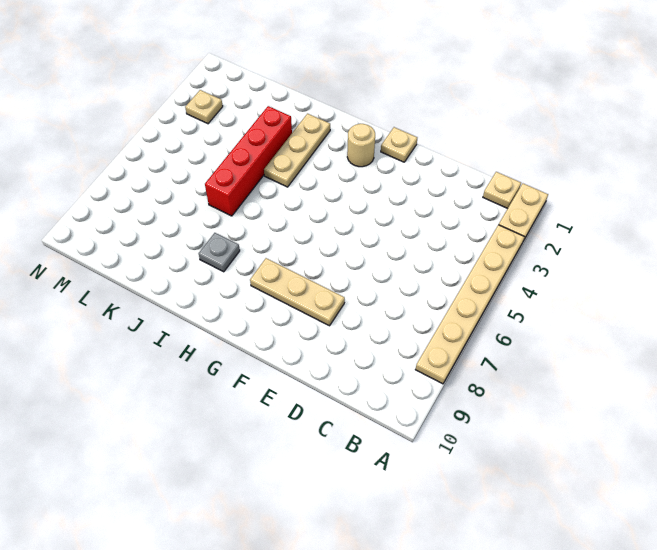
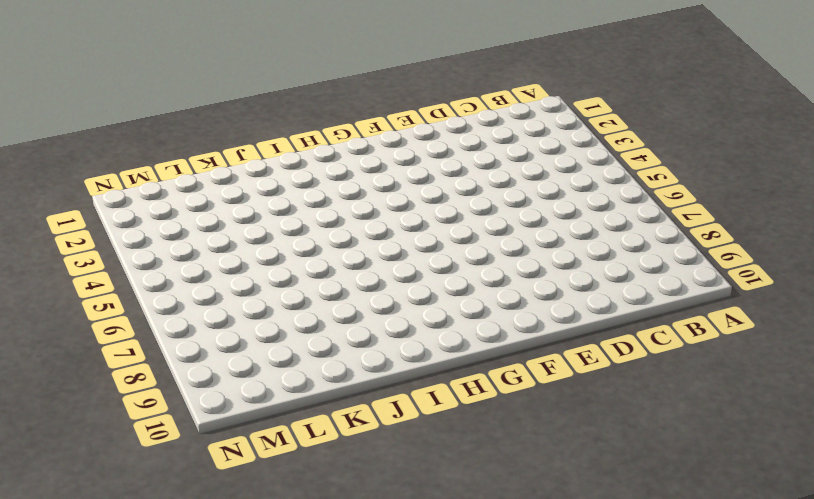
none -> tan plate A1:A2 level 1
none -> tan plate A3:A8 level 1

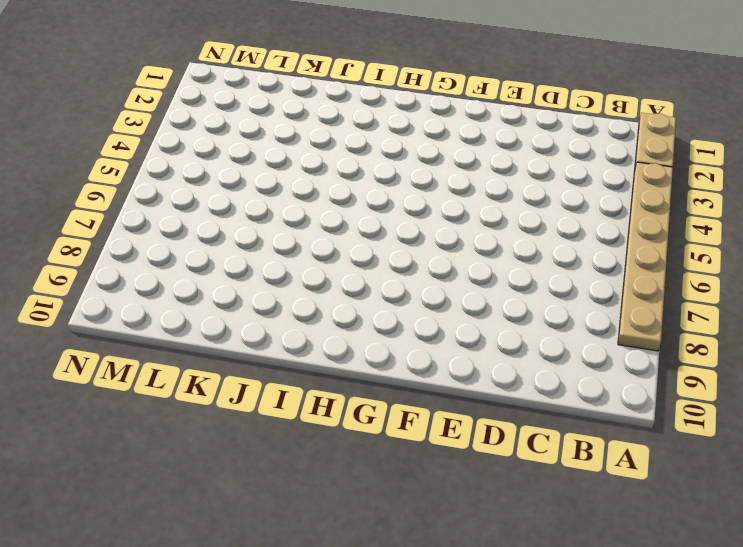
none -> tan plate B1 level 1
none -> tan plate E8:G8 level 1

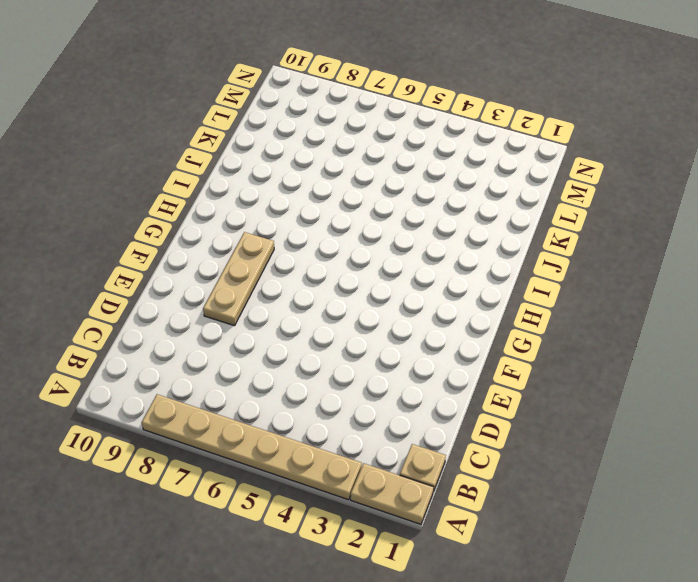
none -> tan plate F1 level 1
none -> tan round brick G2 level 1

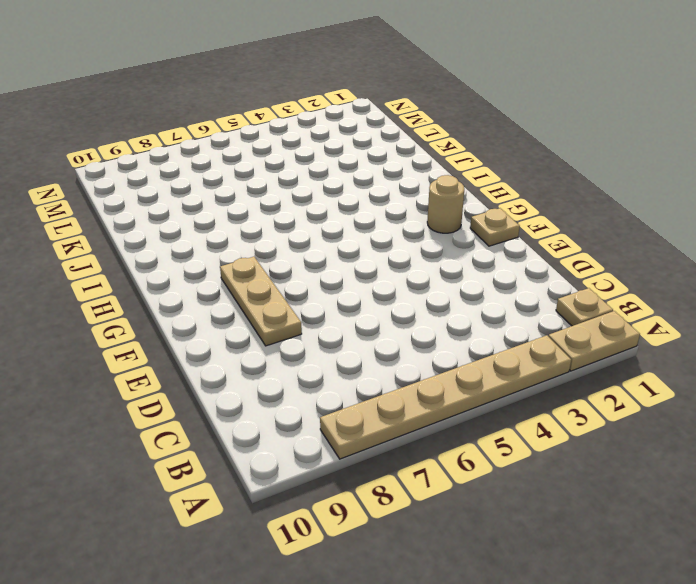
none -> tan plate I2:I4 level 1
none -> grey plate I8 level 1

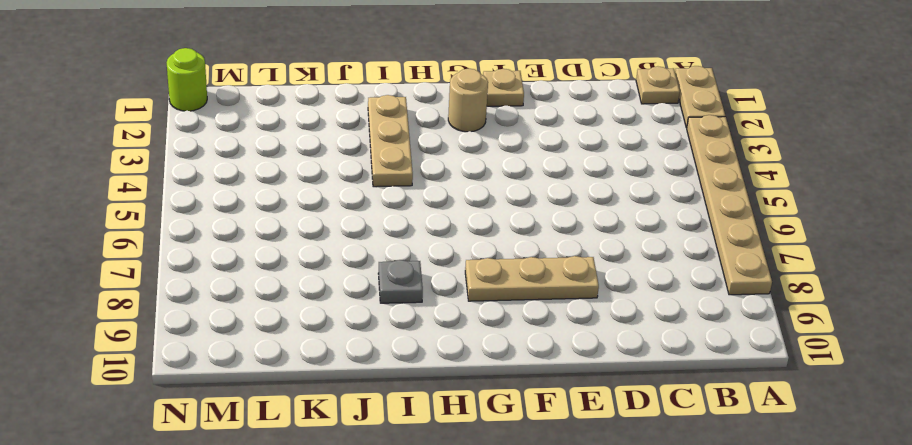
lime round brick N1 level 1 -> none
none -> red brick J3:J6 level 1
none -> tan plate M3 level 1

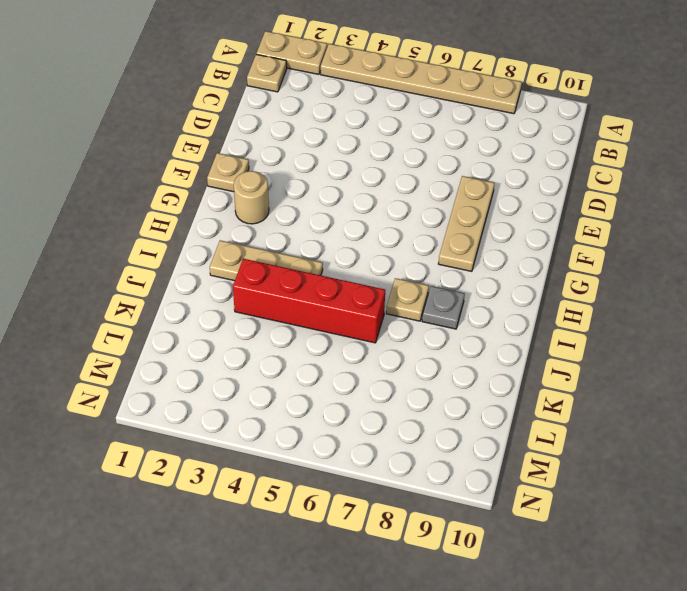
tan plate I7 level 1 -> tan plate M3 level 1

